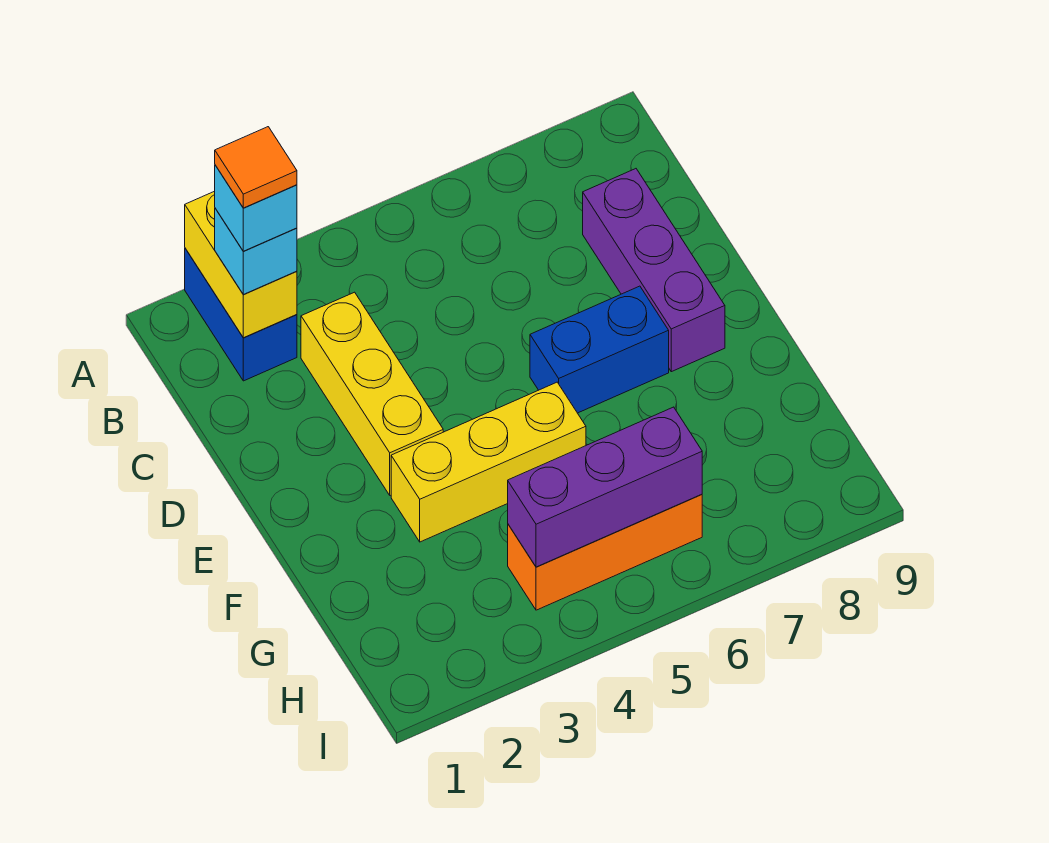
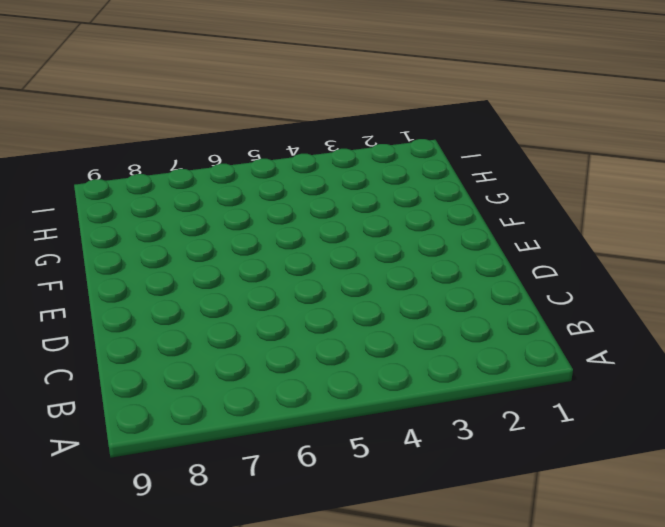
none -> blue brick A2:B2 level 1
none -> yellow brick C3:E3 level 1

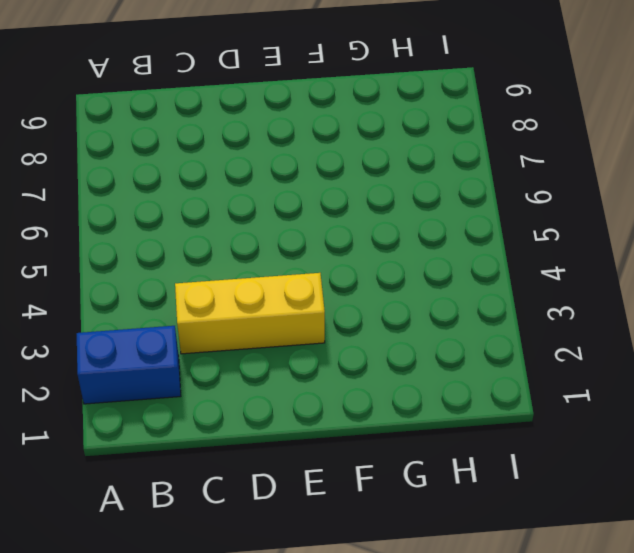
none -> purple brick C8:E8 level 1
none -> blue brick E6:E7 level 1

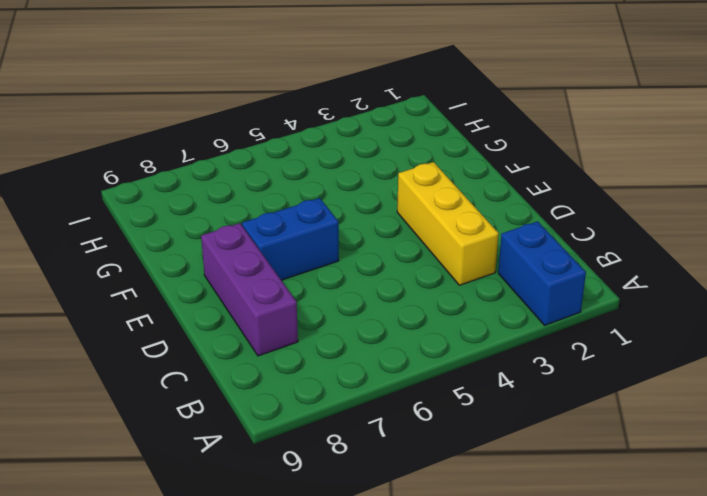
none -> yellow brick F3:F5 level 1
none -> orange brick H4:H6 level 1

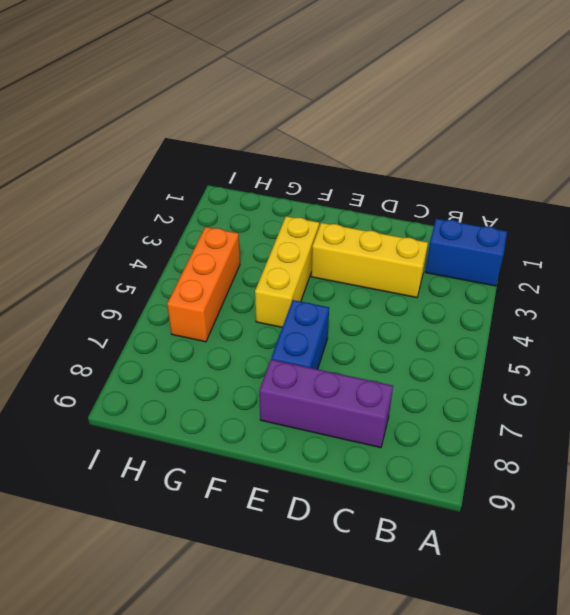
none -> yellow brick A2:B2 level 2
none -> purple brick H4:H6 level 2

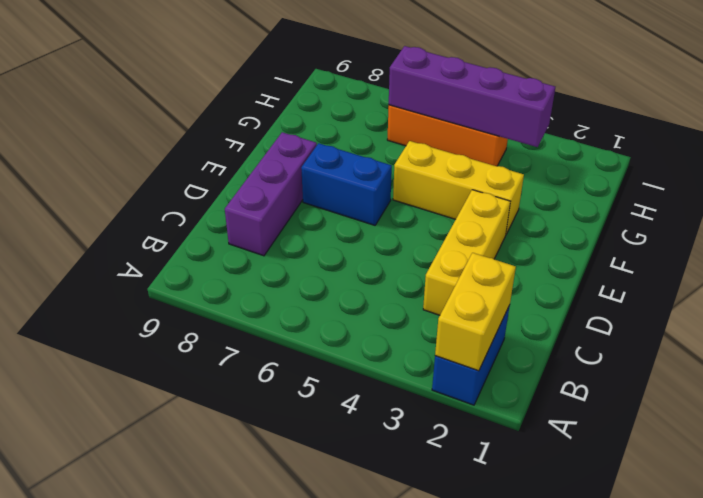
purple brick H3:H6 level 2 -> purple brick H4:H6 level 2
none -> cyan brick B2 level 3
none -> cyan brick B2 level 4

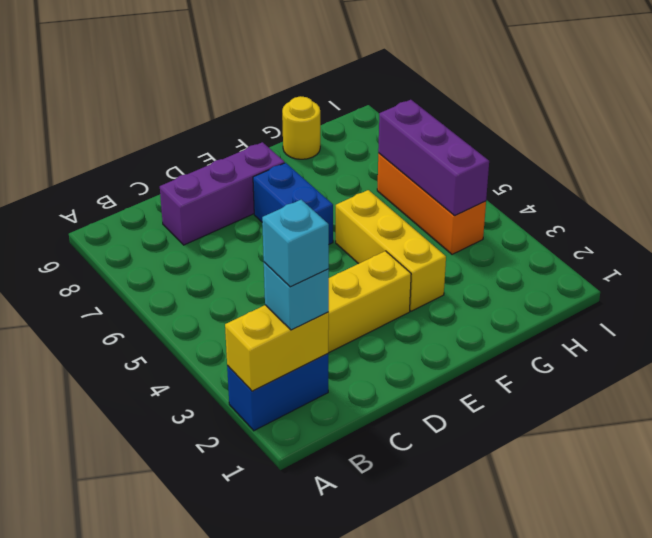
yellow round brick G9 level 1 -> none
none -> orange tile B2 level 5

